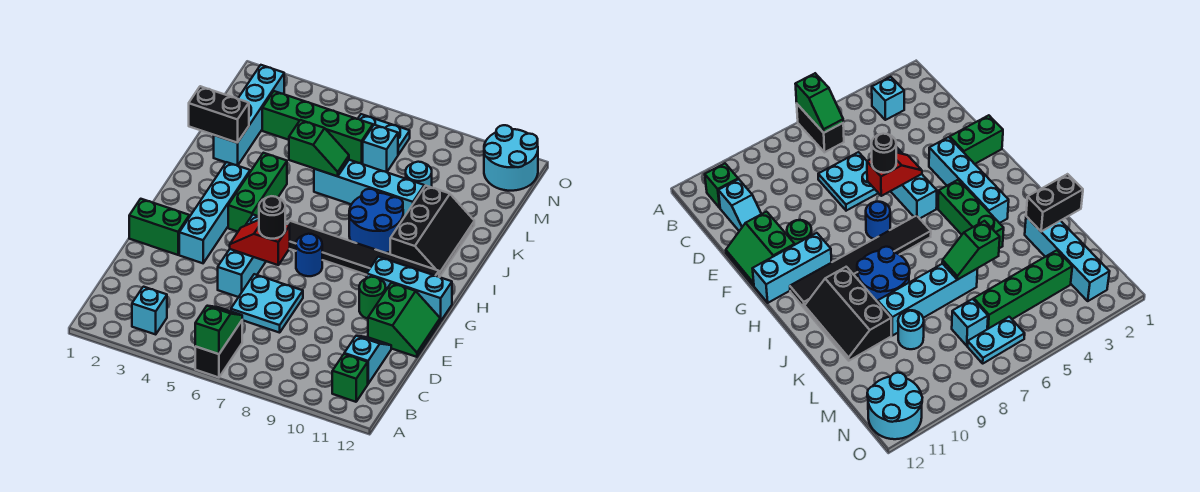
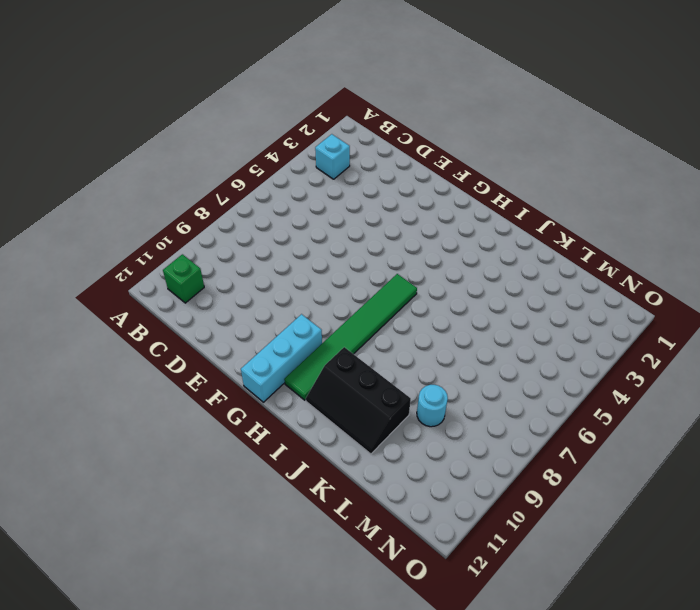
green tile H6:H11 level 1 -> black tile H6:H11 level 1
none -> black brick A6:B6 level 1
none -> cyan slope C11:D11 level 1 top C
none -> cyan plate D6:E7 level 1

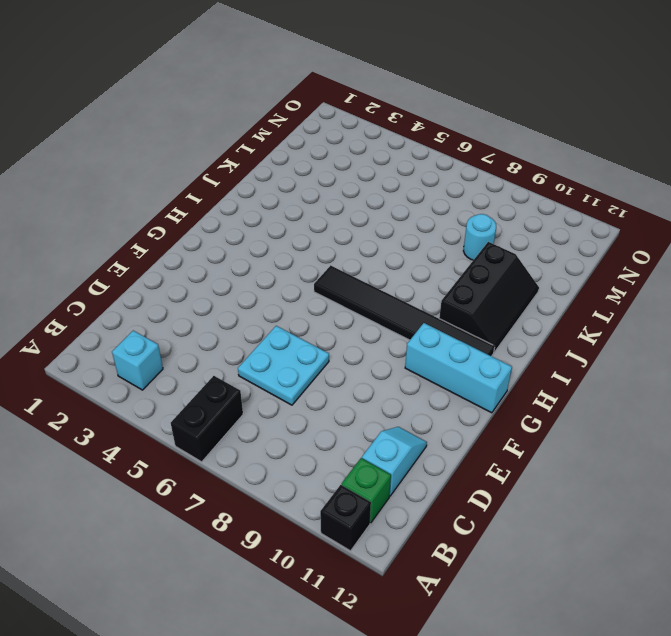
black brick A11 level 1 -> none
none -> cyan brick E5:G5 level 1
none -> green slope E11:F12 level 1 top 11
none -> green brick F1:F2 level 1

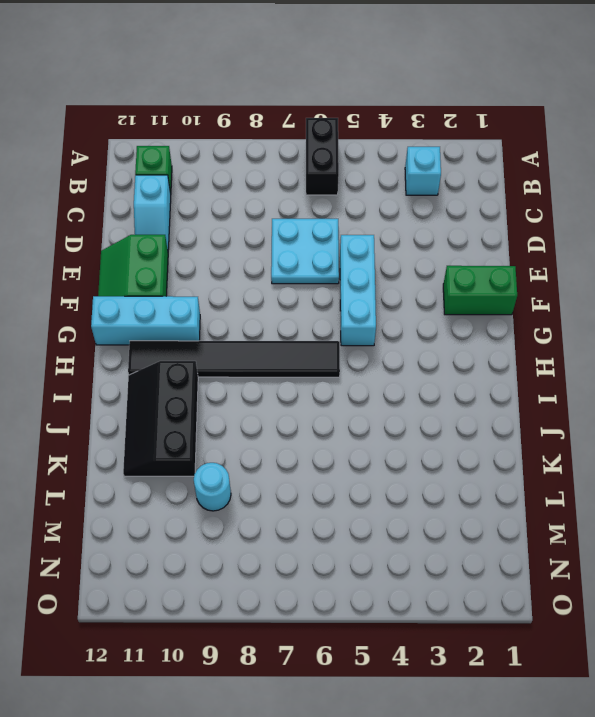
none -> cyan brick F3:I3 level 1
none -> green round brick F10 level 1
none -> blue round brick G7 level 1

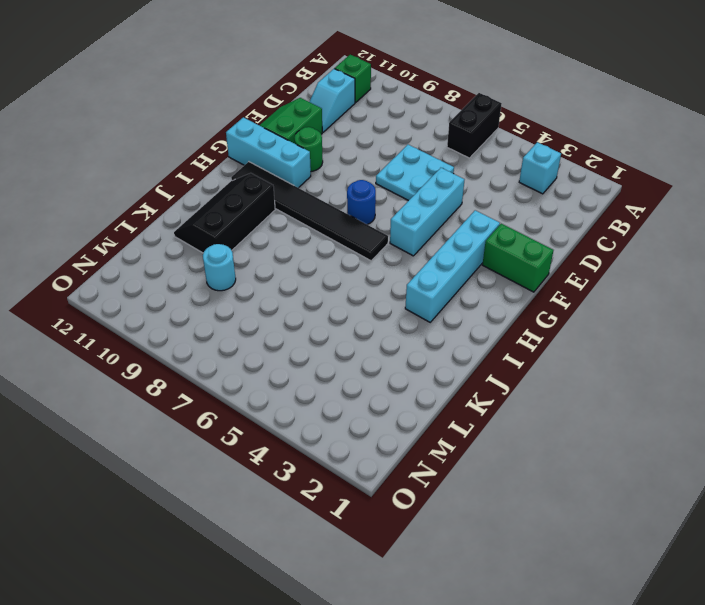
none -> green brick H4:J4 level 1
none -> blue round brick I8:J9 level 1
none -> cyan brick K2:N2 level 1

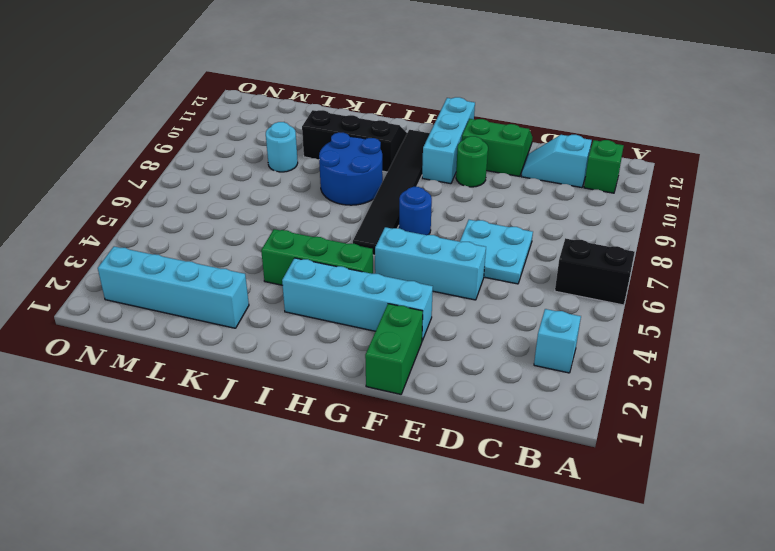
none -> cyan brick K6:K9 level 1
none -> green brick M3:M6 level 1
none -> cyan brick M7 level 1

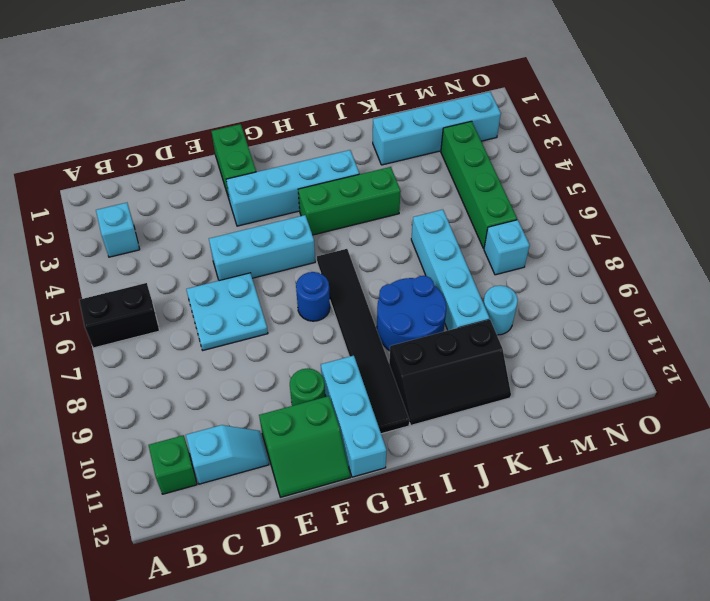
none -> cyan plate N6:N7 level 1
none -> cyan round brick N11:O12 level 1
none -> green slope A6:B6 level 2 top A

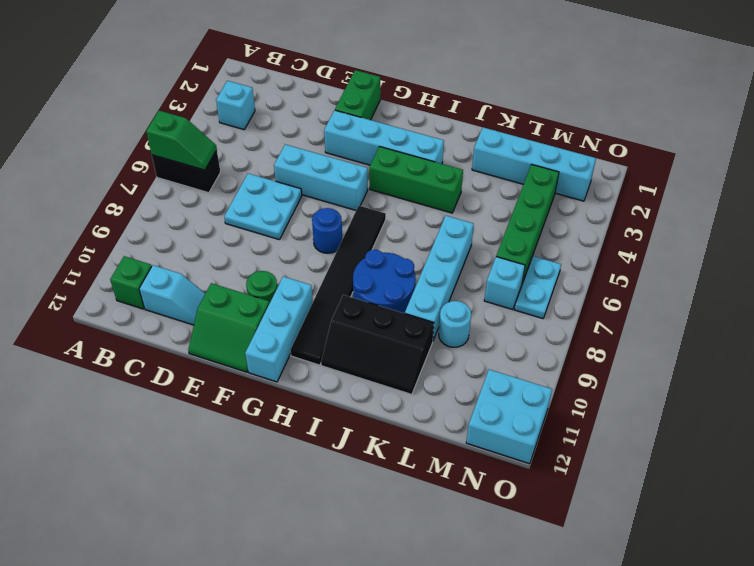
cyan brick N11:O12 level 1 -> cyan round brick N11:O12 level 1
none -> red slope F5:F6 level 2 top 6
none -> black brick K1:K2 level 2
none -> green slope K5:K6 level 2 top 5

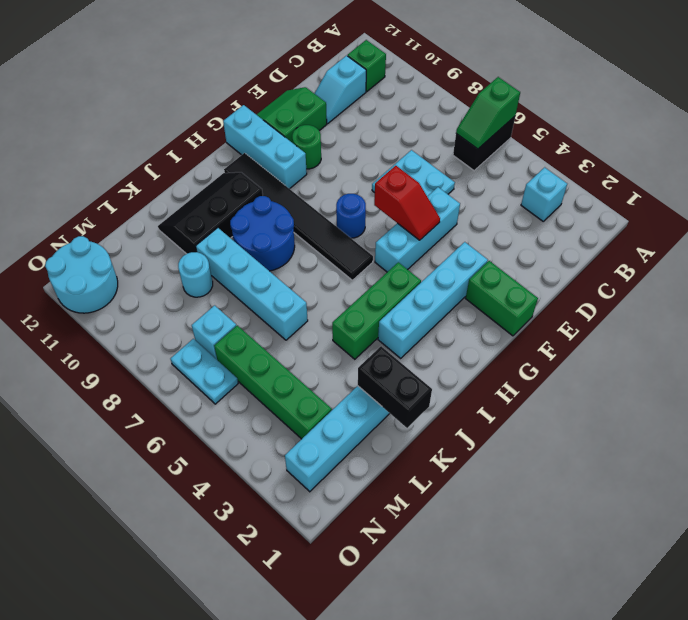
none -> green slope K5:K6 level 2 top 5
none -> black round brick F6 level 3

